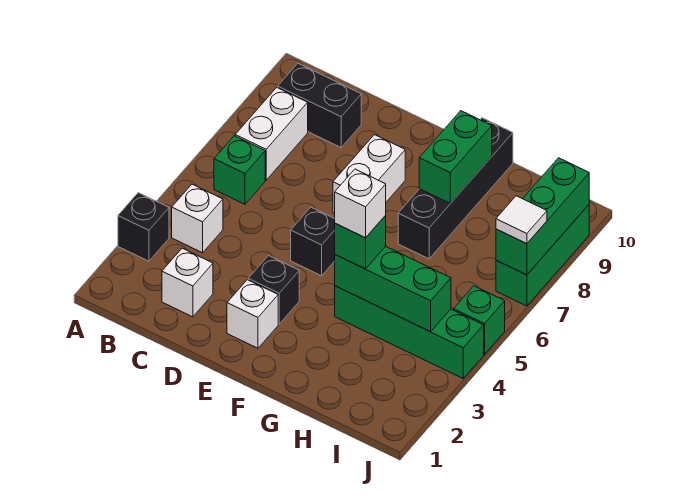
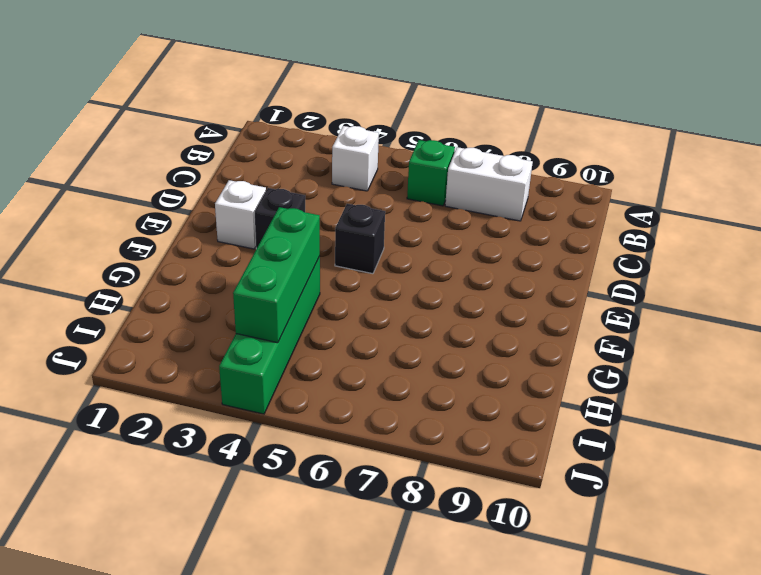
none -> black brick A3 level 1
none -> black brick B9:C9 level 1
none -> white brick C2 level 1

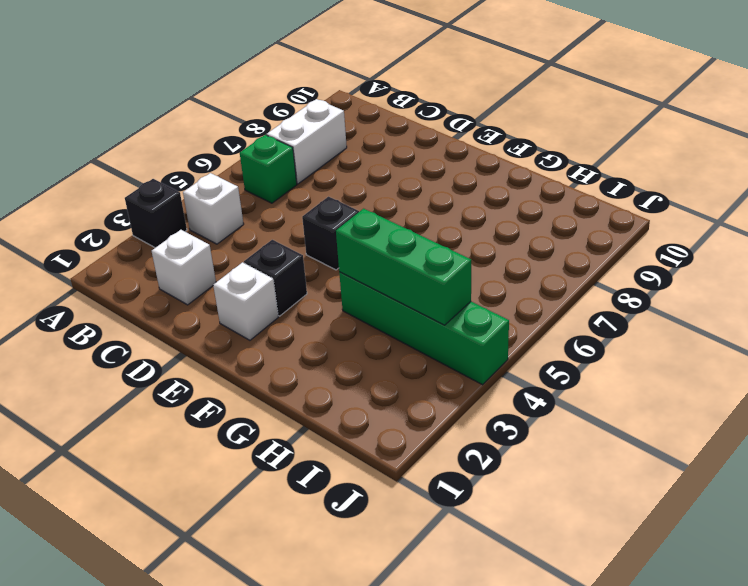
none -> black brick B9:C9 level 1
none -> white brick E7:E8 level 1
none -> black brick G7:G10 level 1

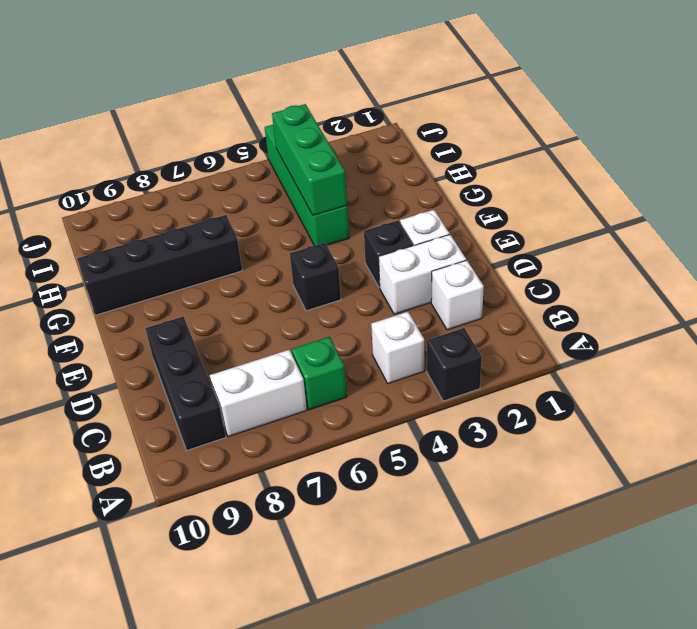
black brick B9:D9 level 1 -> black brick B9:C9 level 1
white brick D2:D3 level 1 -> white brick E7:E8 level 1
none -> green brick J5 level 1
none -> green brick J7:J9 level 1
none -> green brick G8:G9 level 2

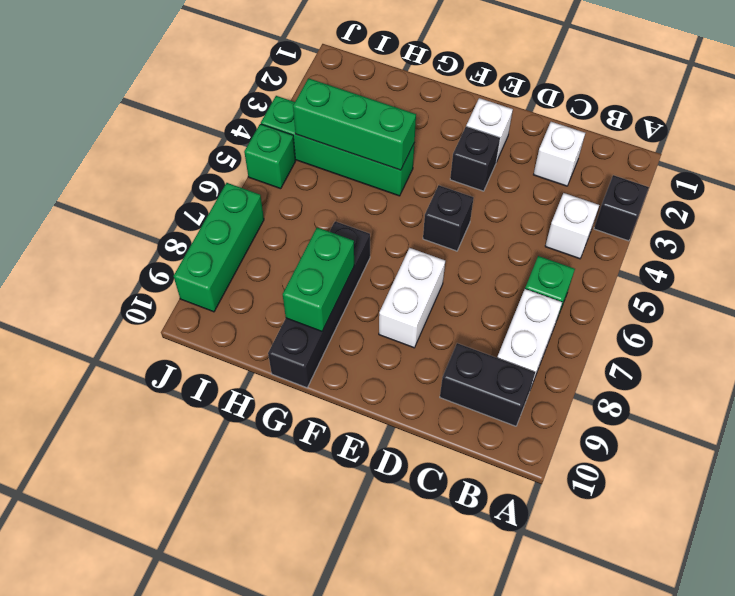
none -> green brick J7:J9 level 2
none -> green brick G4 level 3
none -> white tile J7 level 3

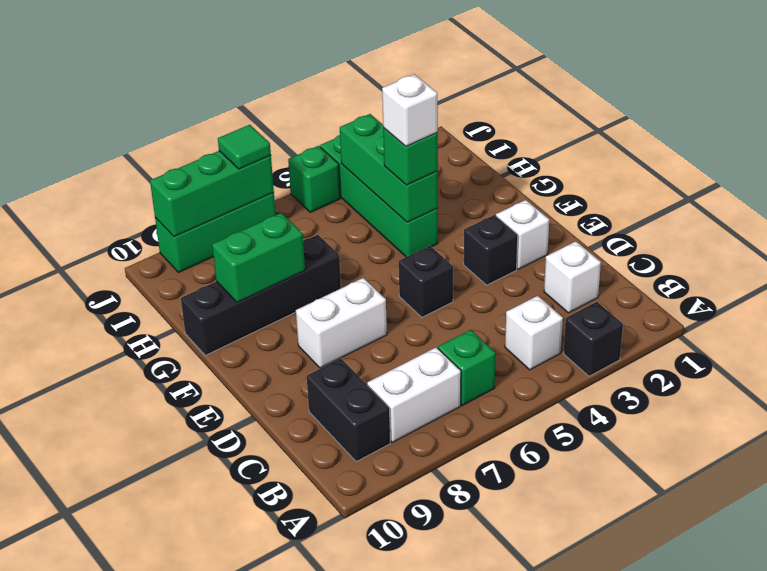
green tile J7 level 3 -> white tile J7 level 3

